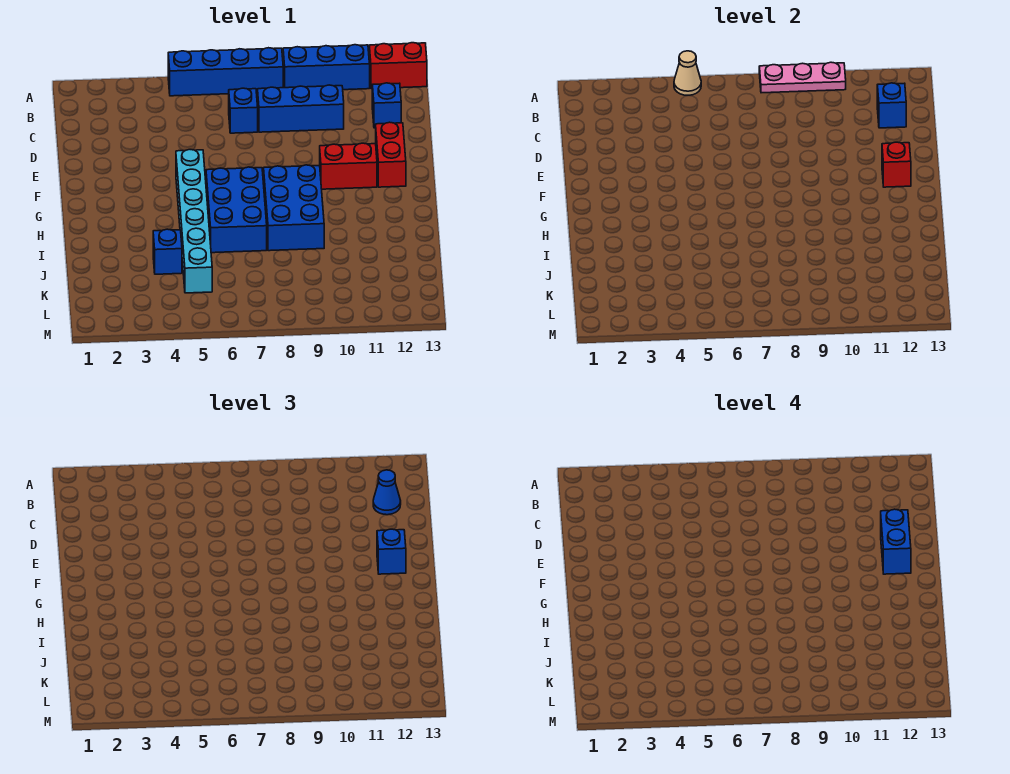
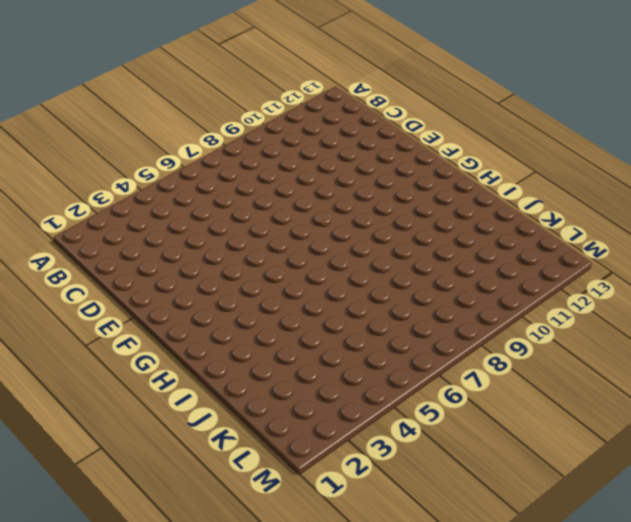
none -> blue brick A5:A8 level 1
none -> blue brick A9:A11 level 1
none -> red brick A12:A13 level 1

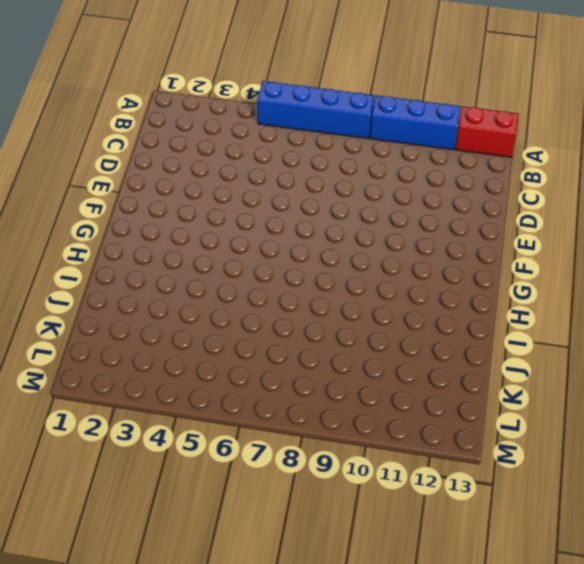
none -> blue brick C7 level 1
none -> blue brick C8:C10 level 1
none -> blue brick C12 level 1

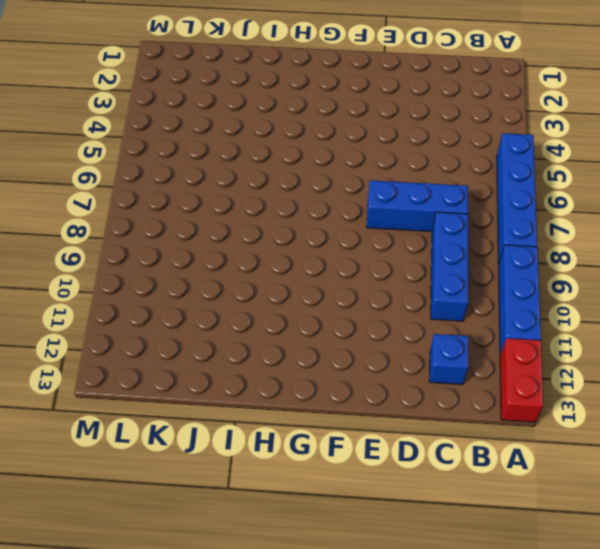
blue brick C7:E7 level 1 -> blue brick C7 level 1
none -> red brick E12:F12 level 1
none -> cyan brick F5:K5 level 1
none -> red brick F10:F11 level 1

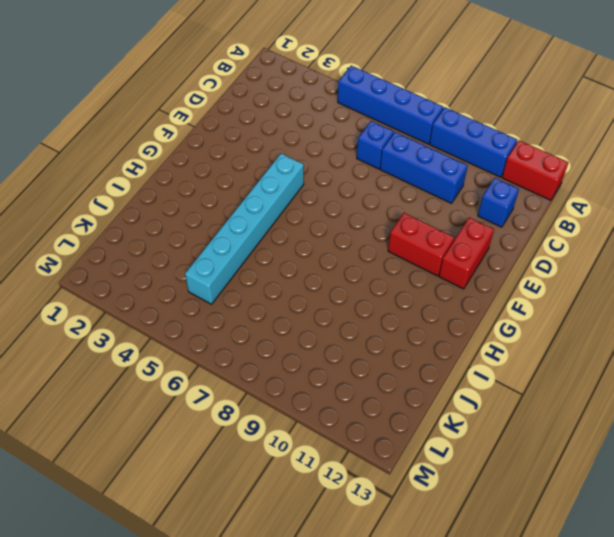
none -> blue brick G6:I7 level 1
none -> blue brick G8:I9 level 1
none -> blue brick J4 level 1

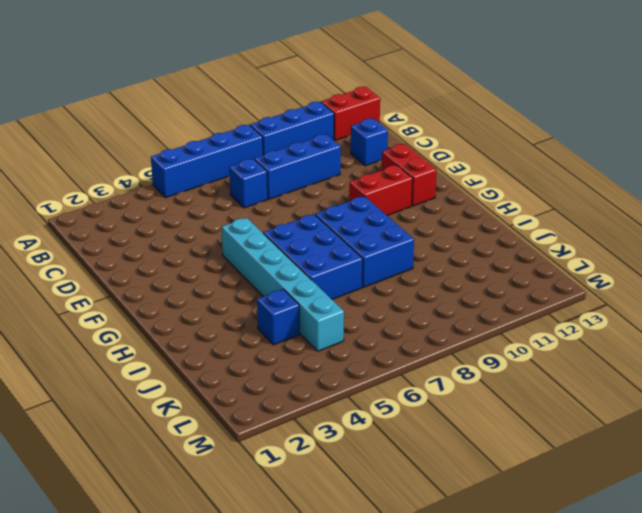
none -> tan cone A5 level 2
none -> pink plate A8:A10 level 2
none -> blue brick C12 level 2

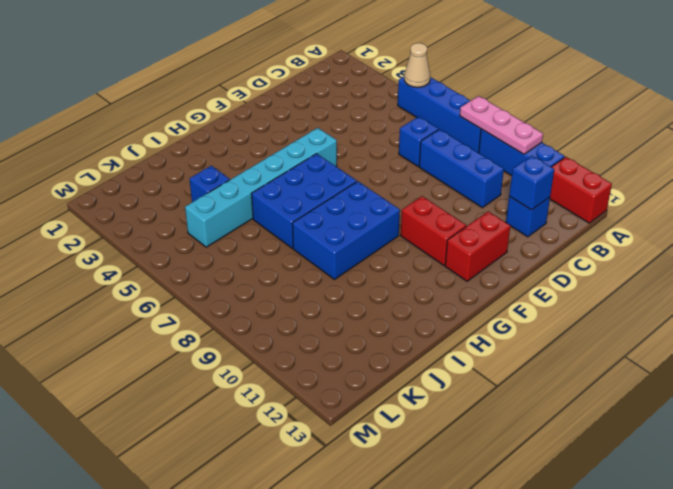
none -> red brick F12 level 2
none -> blue cone C12 level 3
none -> blue brick F12 level 3

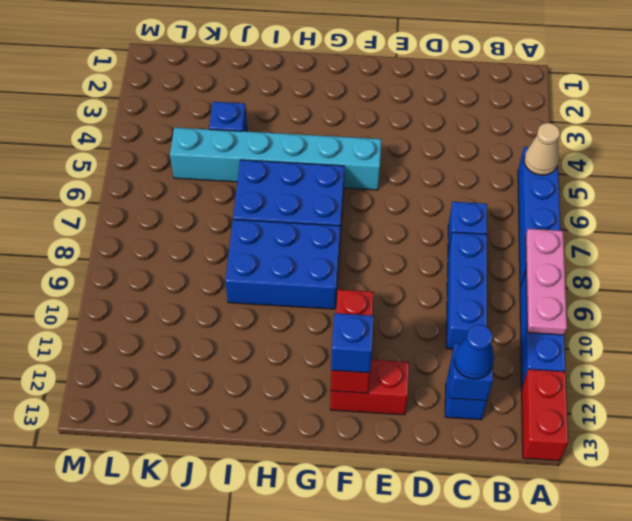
none -> blue brick E12:F12 level 4

